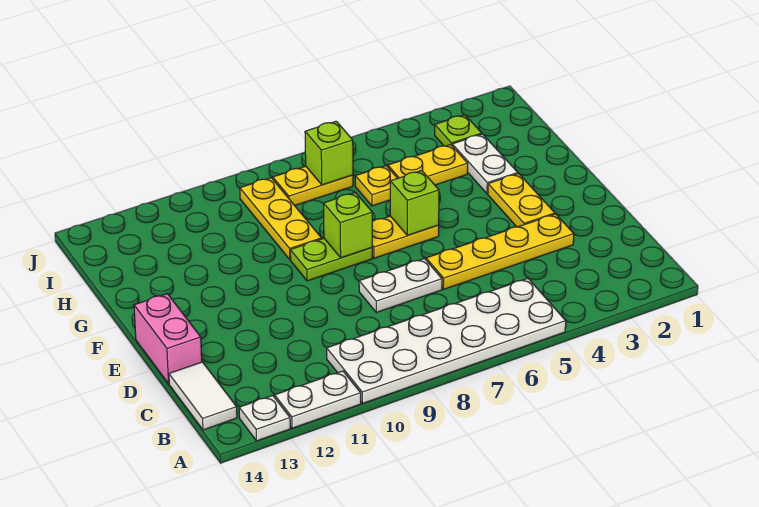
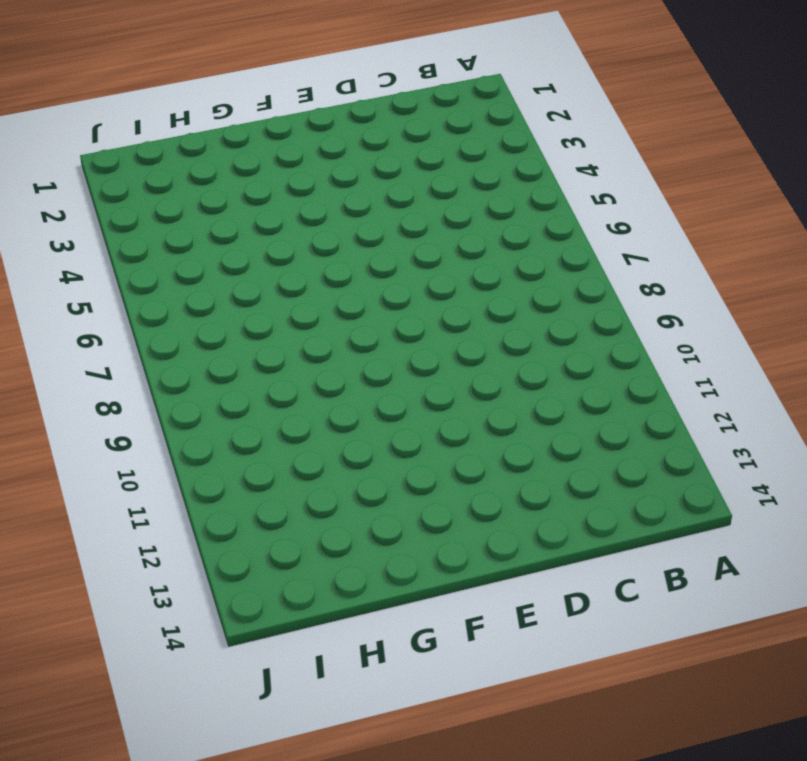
none -> white plate A5:B10 level 1
none -> white plate A11:A12 level 1
none -> white plate A13 level 1

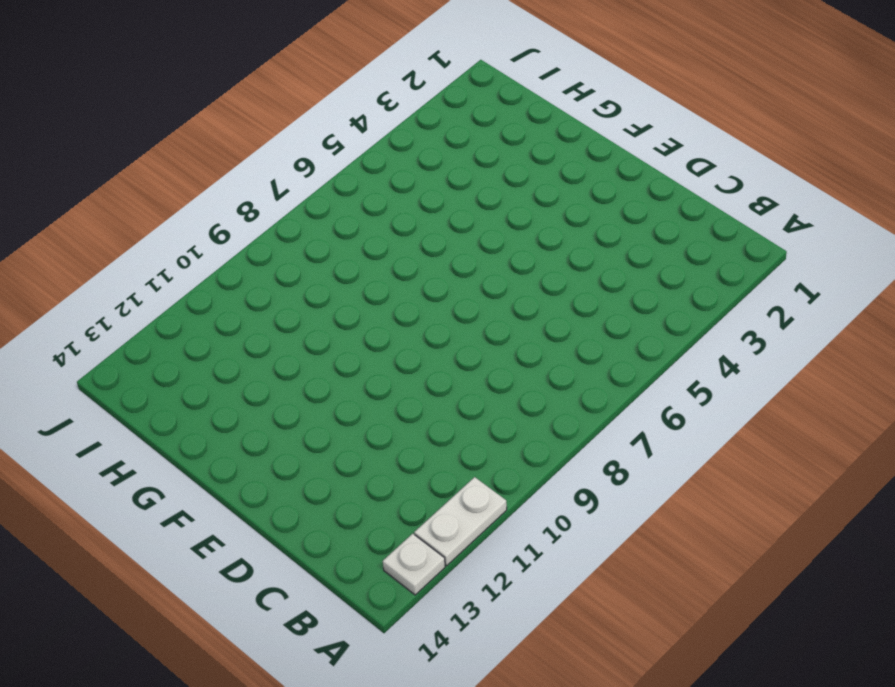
none -> white plate A5:B10 level 1
none -> white tile B14:C14 level 1
none -> yellow plate D3:D6 level 1

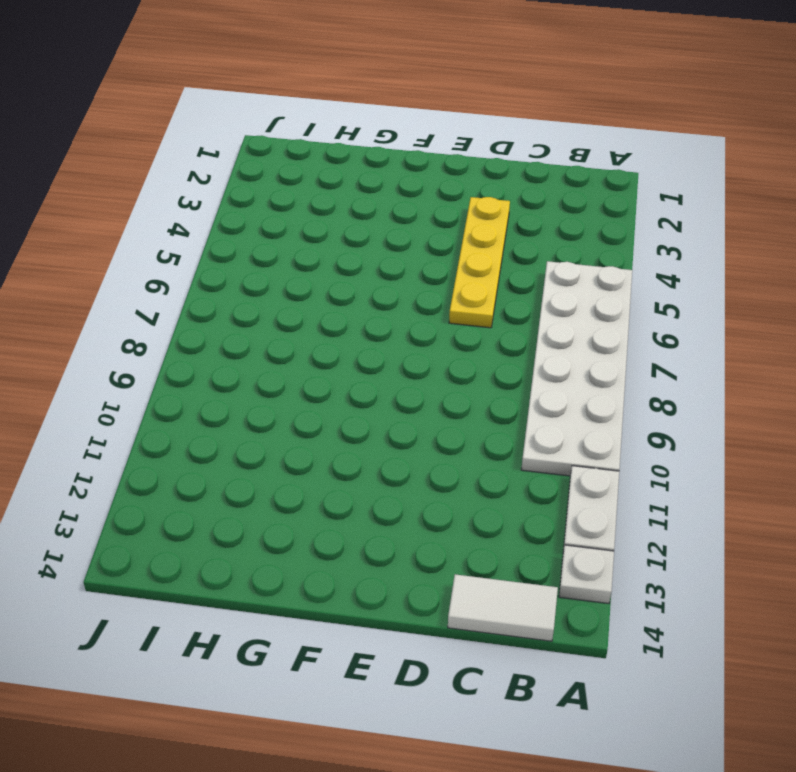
none -> white plate D7:D8 level 1
none -> pink brick D14:E14 level 1
none -> yellow plate E3:F3 level 1

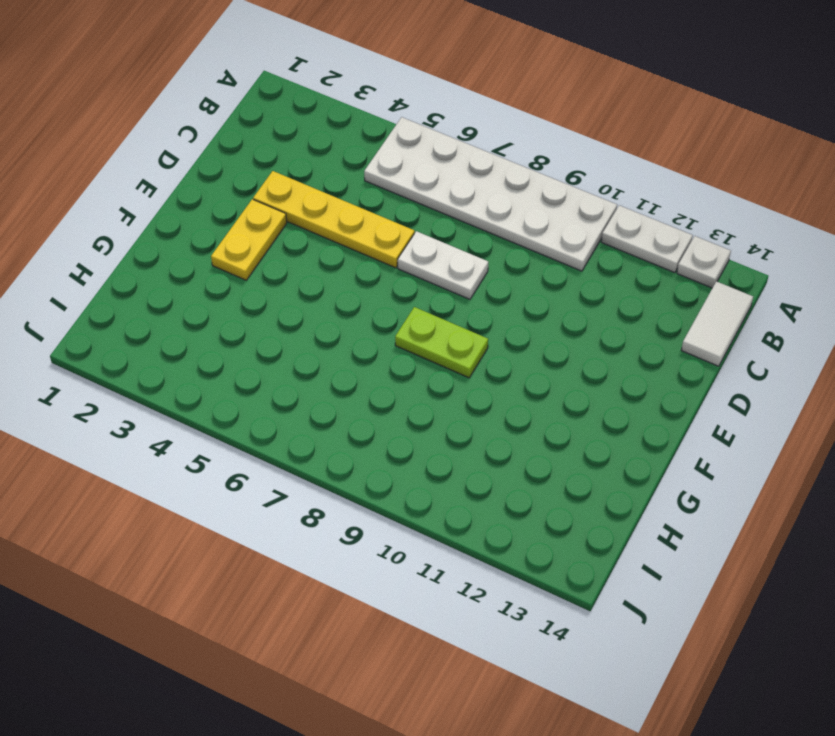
none -> pink brick D14:E14 level 1
none -> yellow plate F6:F7 level 1
none -> white plate G3:H3 level 1

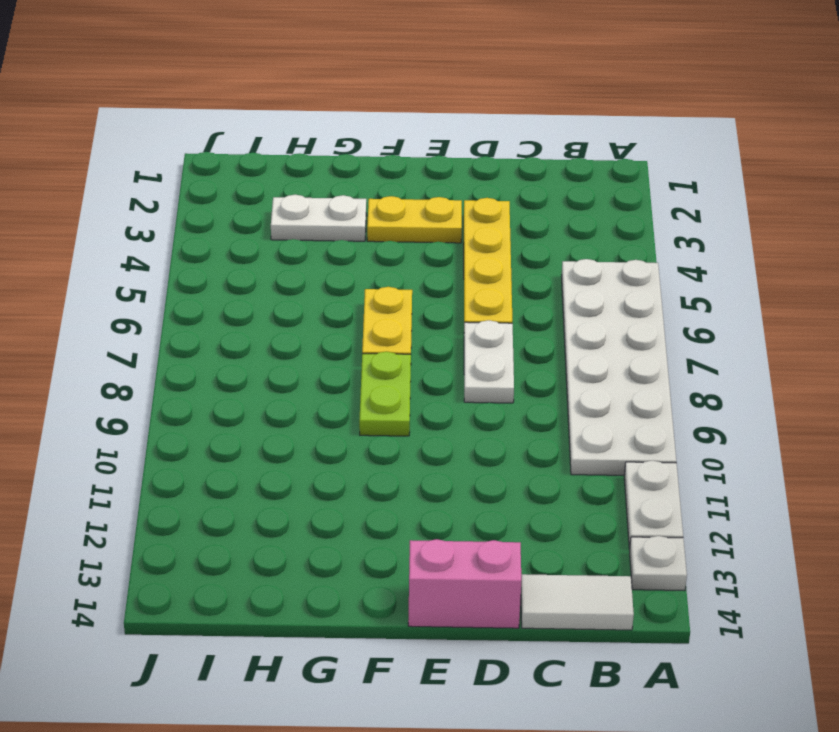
none -> yellow plate G9:I9 level 1
none -> yellow plate H4:H5 level 1
none -> yellow plate H6 level 1

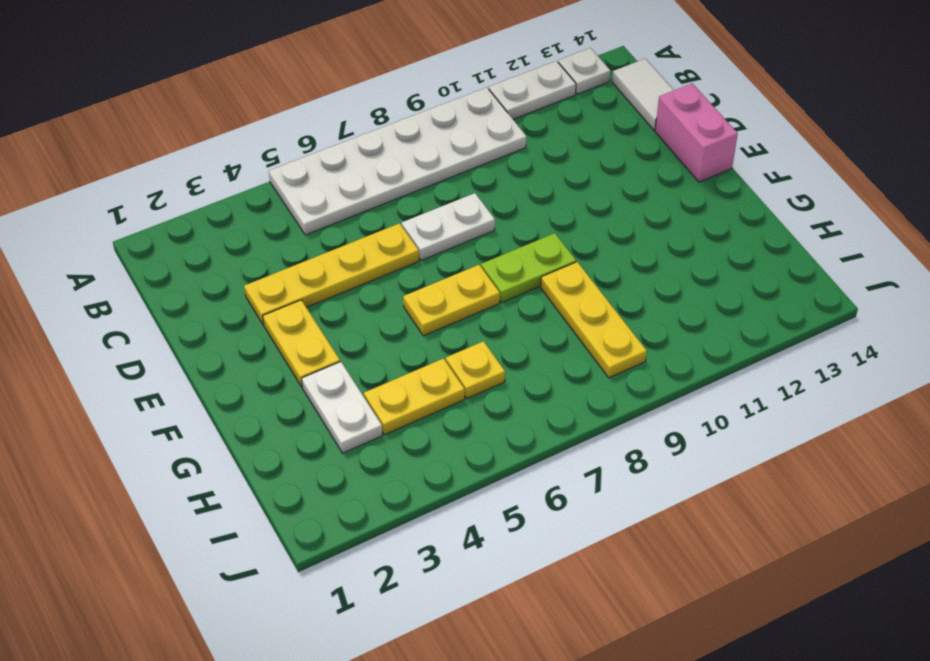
none -> lime plate I3 level 1
none -> yellow plate I7:I8 level 1
none -> lime brick F6 level 2

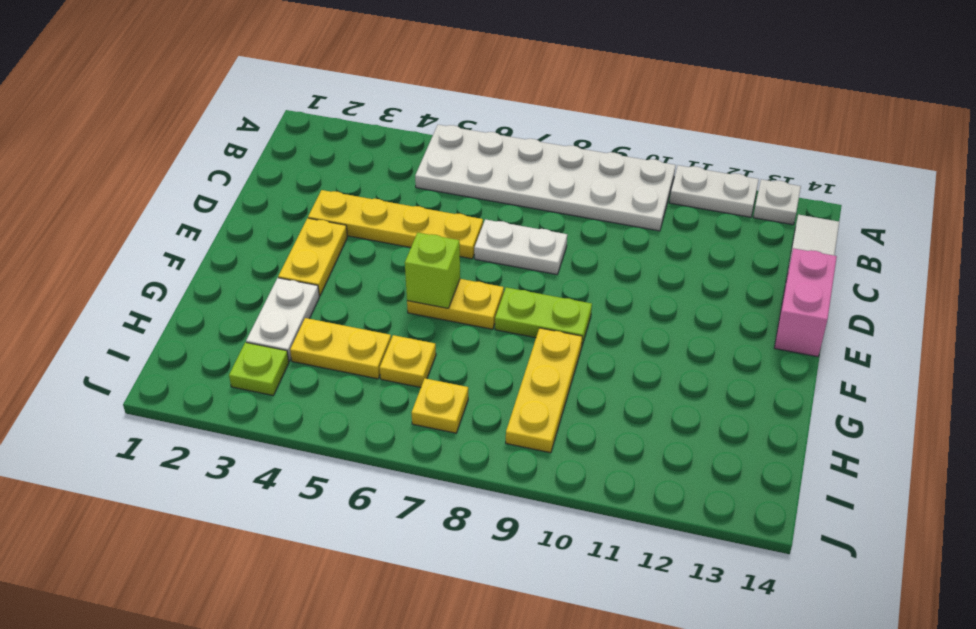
yellow plate I7 level 1 -> yellow plate I7:I8 level 1
none -> lime brick F8 level 2
none -> lime brick I7 level 2

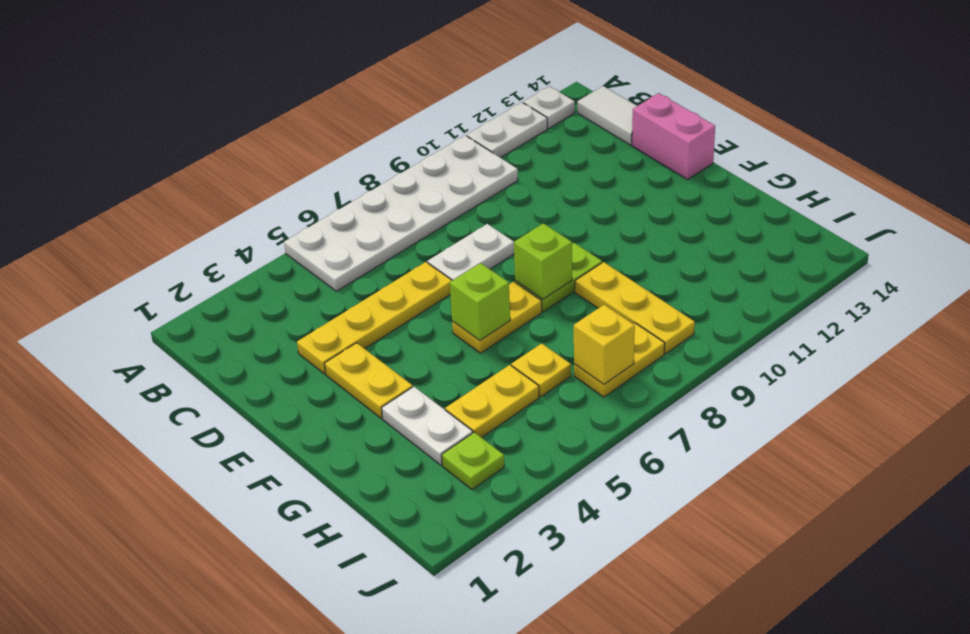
yellow brick I7 level 2 -> lime brick I7 level 2

